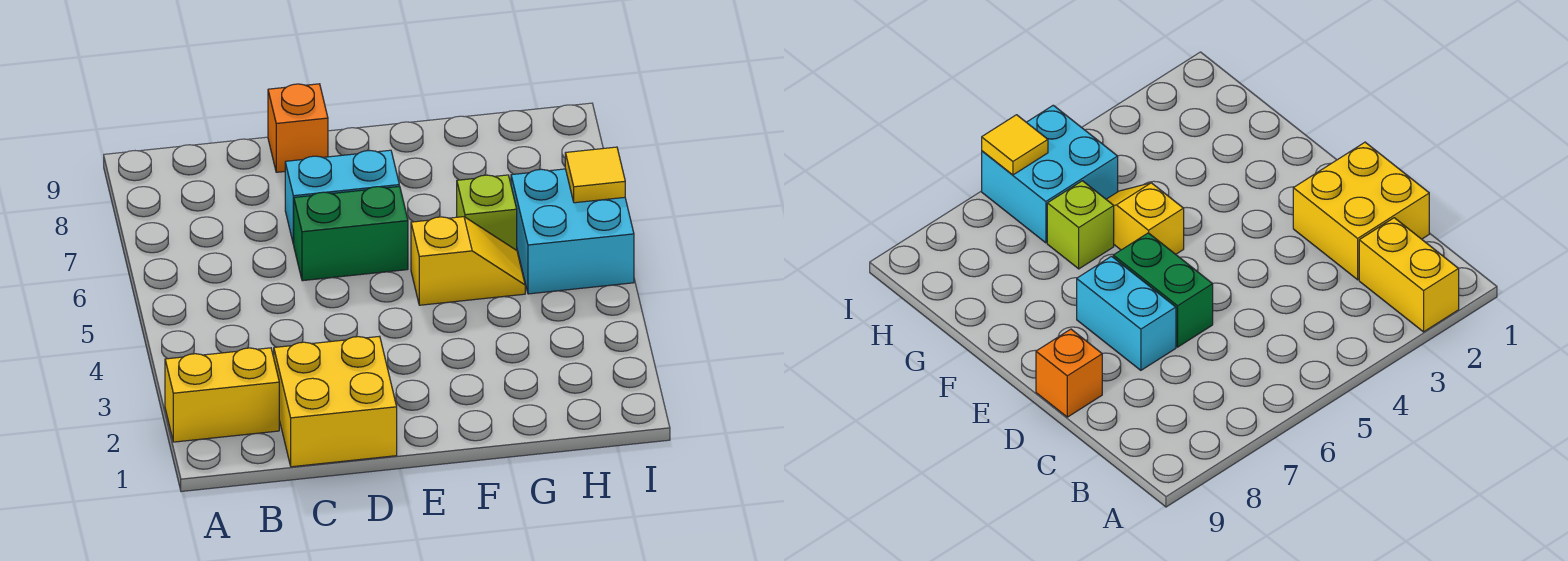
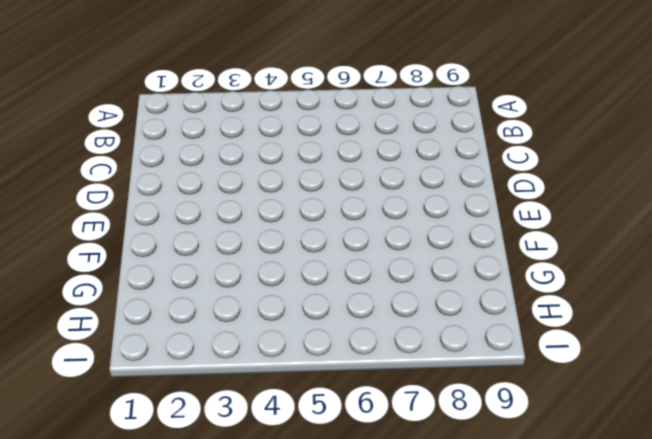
none -> yellow brick A2:B2 level 1
none -> yellow brick C1:D2 level 1

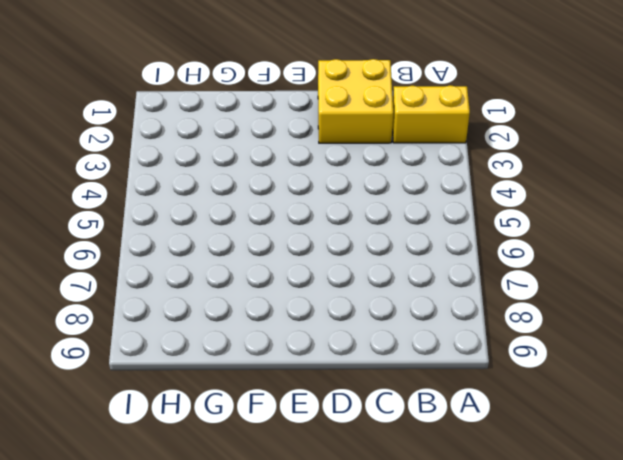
none -> green brick D6:E6 level 1
none -> cyan brick D7:E7 level 1

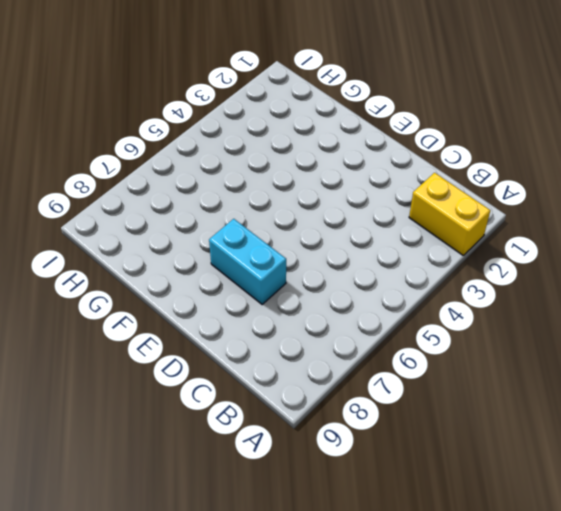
none -> yellow brick C1:D2 level 1
none -> green brick D6:E6 level 1

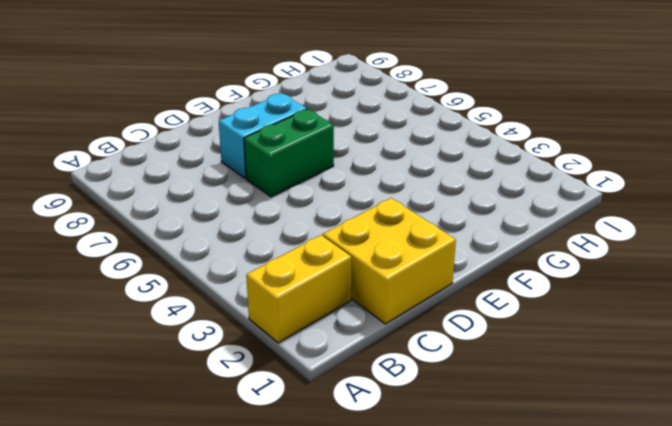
none -> orange brick D9 level 1
none -> yellow slope F5:G5 level 1 top F

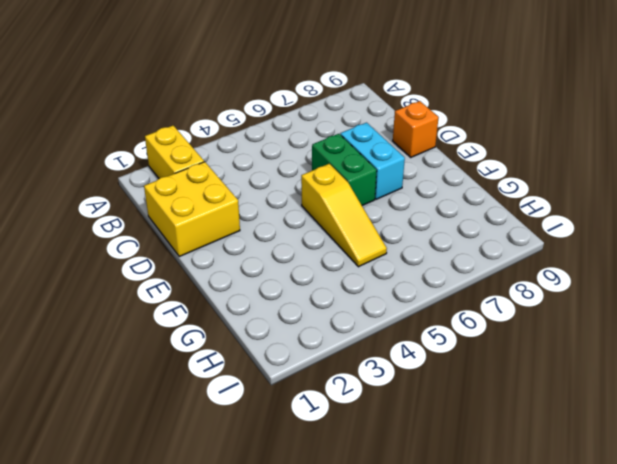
yellow slope E5:G5 level 1 top E -> yellow slope F5:G5 level 1 top F
none -> lime brick G6 level 1
none -> cyan brick H5:I6 level 1

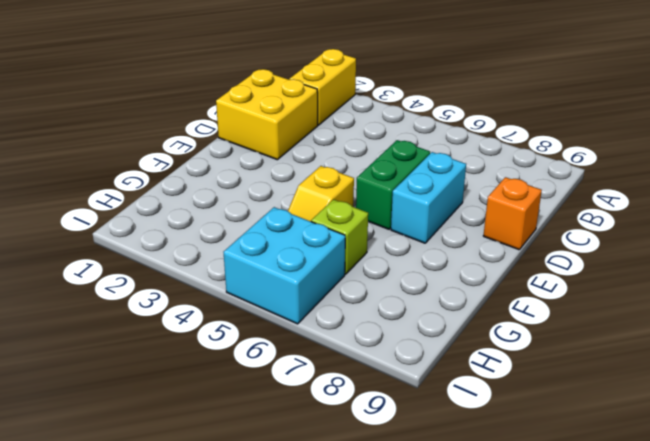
none -> yellow tile I6 level 2

